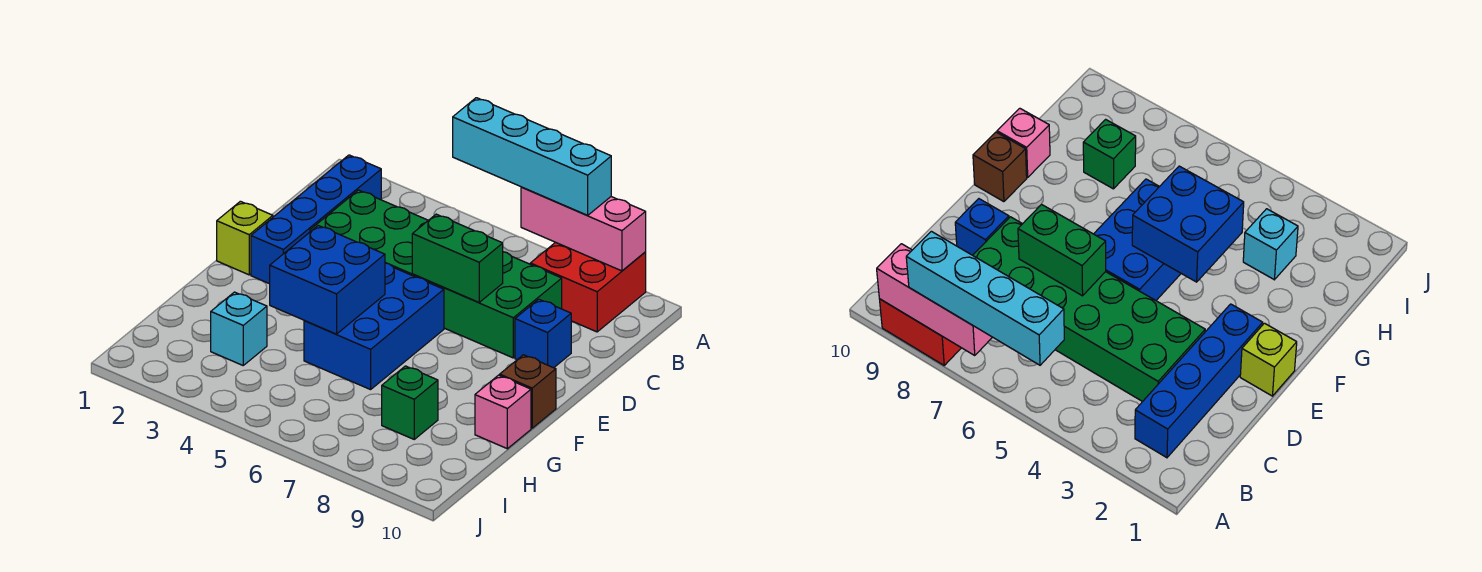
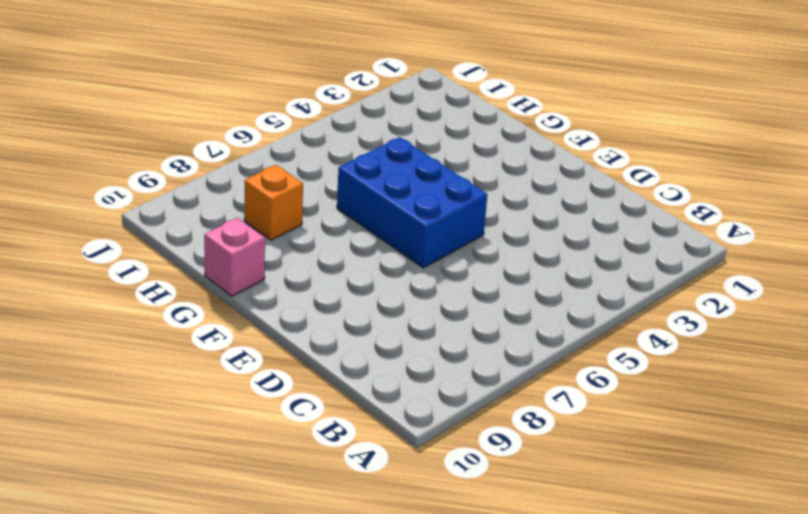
orange brick H8 level 1 -> green brick H8 level 1
none -> red brick A8:B9 level 1
none -> blue brick B2:E2 level 1
none -> green brick C3:D8 level 1

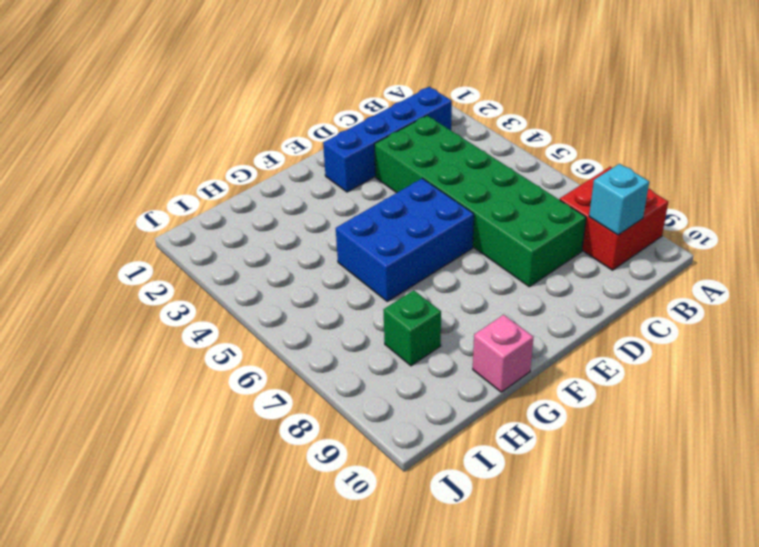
cyan brick B9 level 2 -> cyan brick H3 level 1
none -> blue brick D9 level 1
none -> lime brick E1 level 1
none -> brown brick F10 level 1

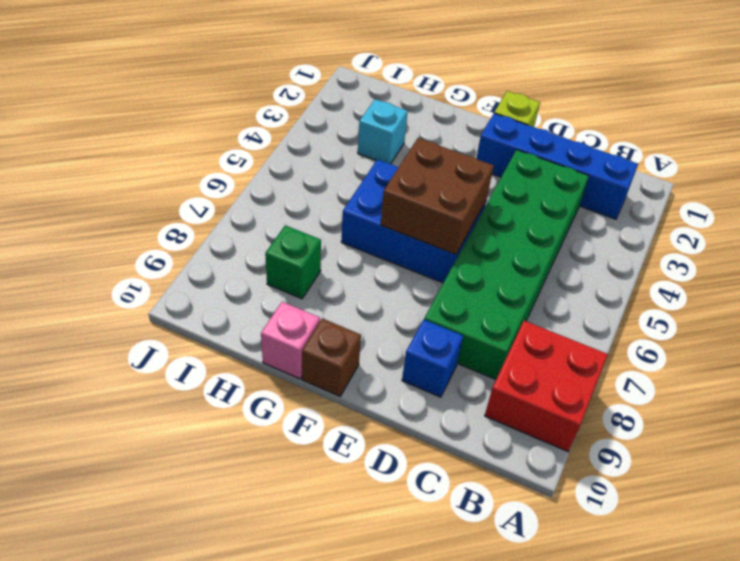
brown brick E5:F6 level 2 -> blue brick F4:G5 level 2
none -> pink brick A7:A9 level 2
none -> green brick D6:D7 level 2
none -> cyan brick A5:A8 level 3

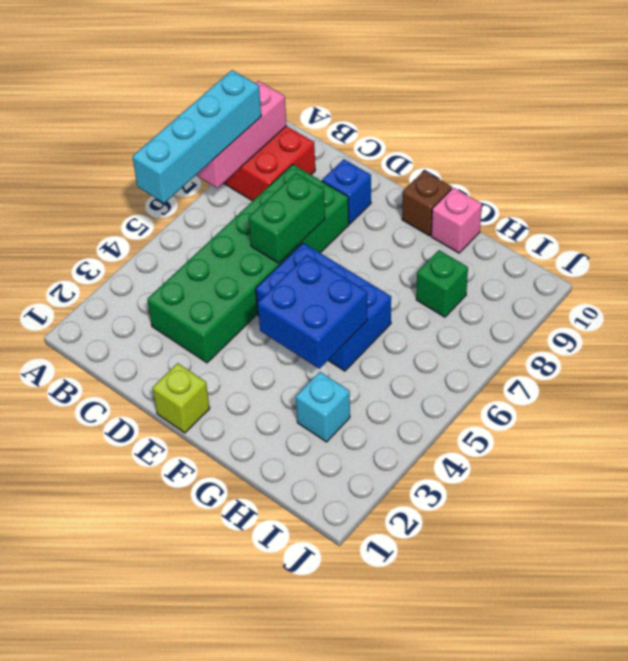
none -> blue brick B2:E2 level 1

